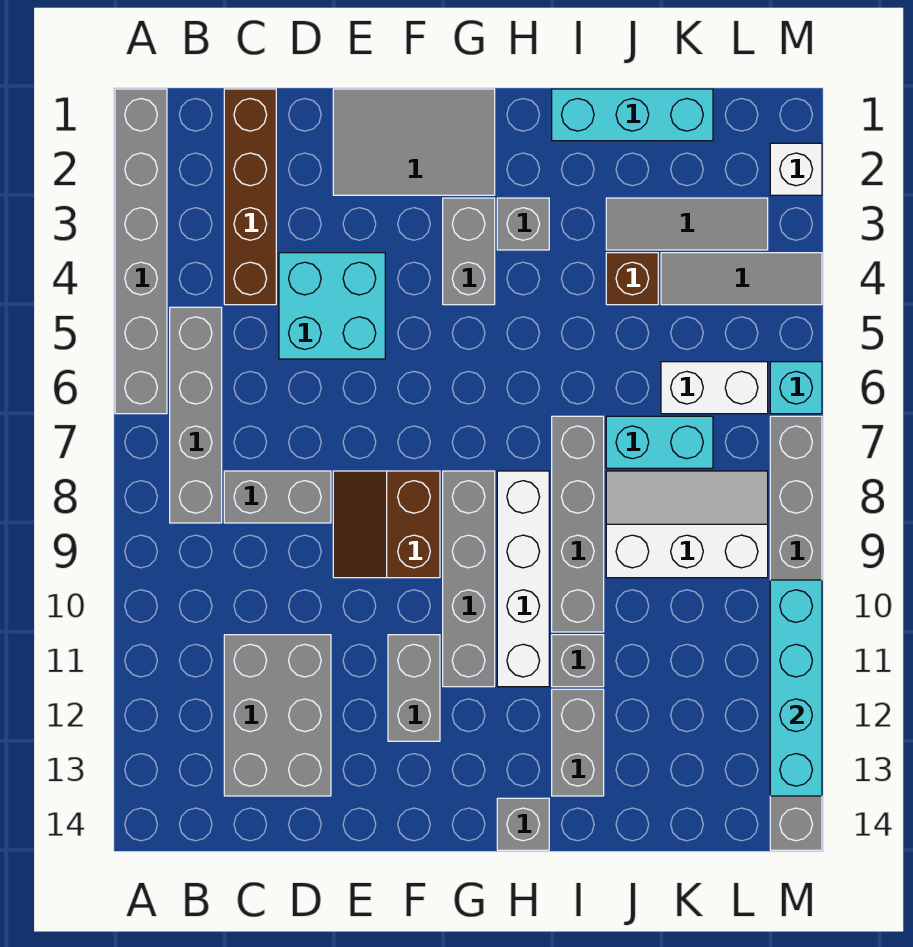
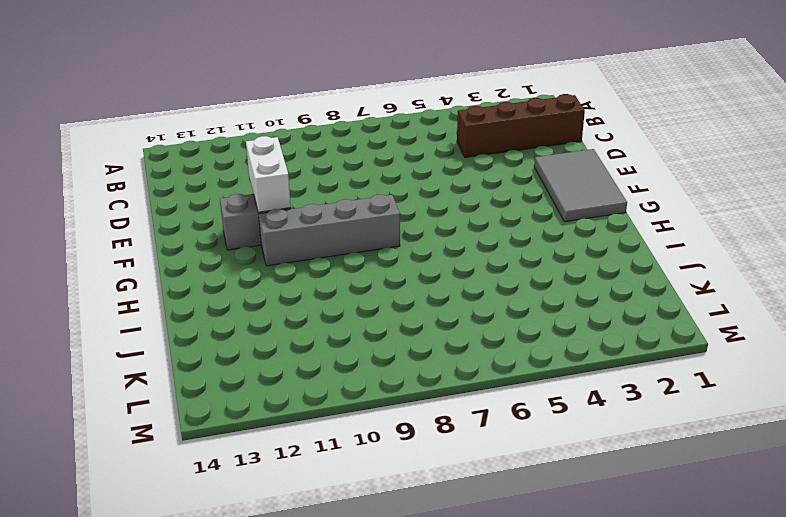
white brick E11:F11 level 2 -> white brick K6:L6 level 1
none -> grey brick A1:A6 level 1
none -> grey brick B5:B8 level 1
none -> grey brick C8:D8 level 1

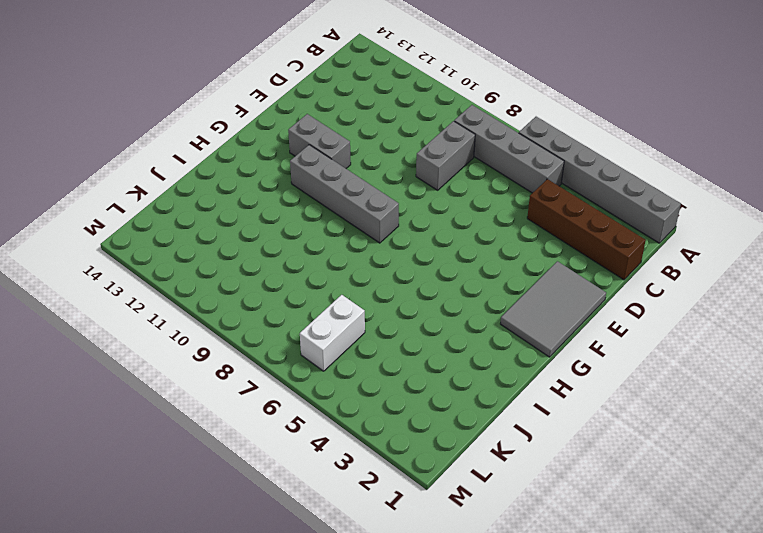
none -> grey brick C11:D13 level 1
none -> cyan brick D4:E5 level 1
none -> brown slope E8:F9 level 1 top F

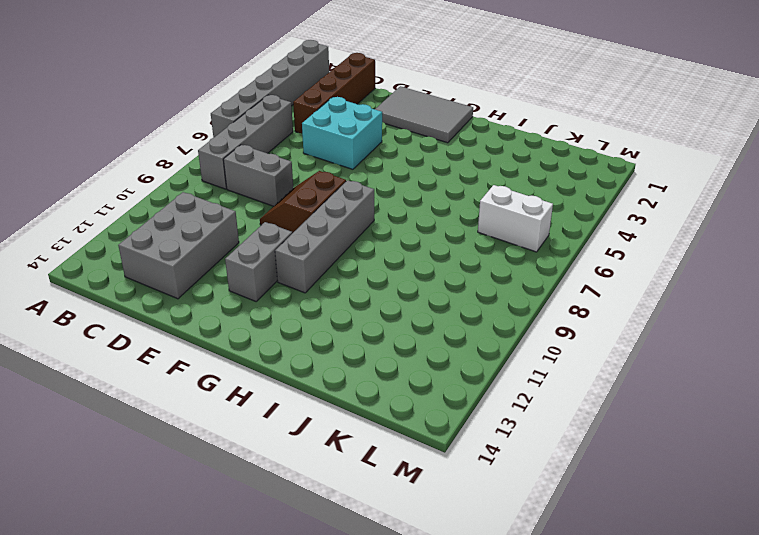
none -> grey brick G3:G4 level 1
none -> grey brick H3 level 1
none -> white brick H8:H11 level 1

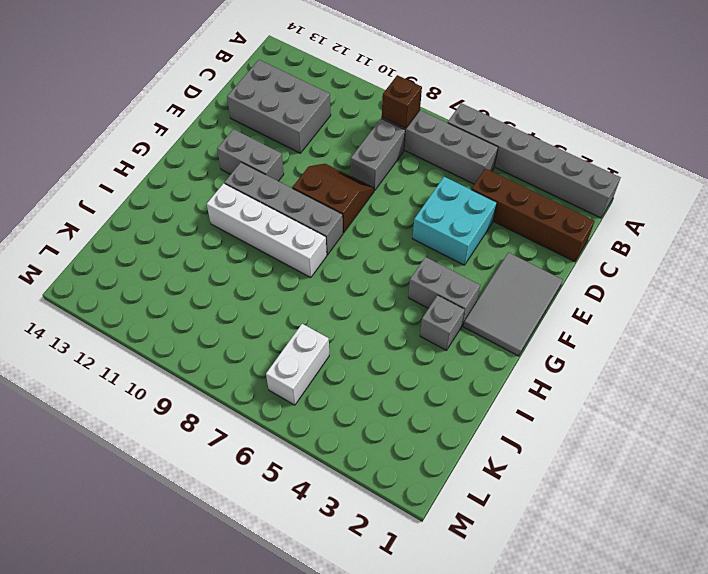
brown brick B8 level 2 -> brown brick J4 level 1
none -> grey brick H14 level 1
none -> cyan brick I1:K1 level 1
none -> grey brick I7:I10 level 1

